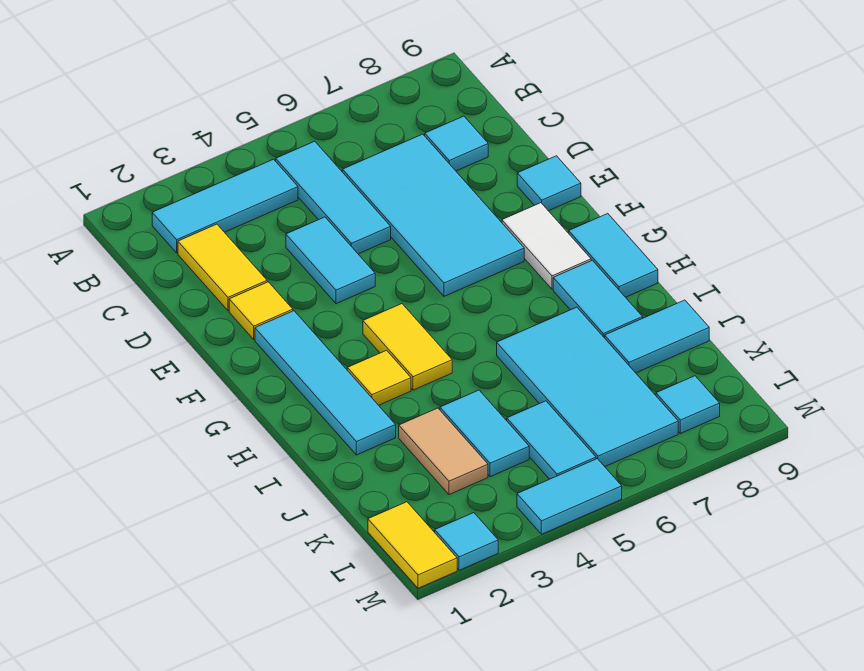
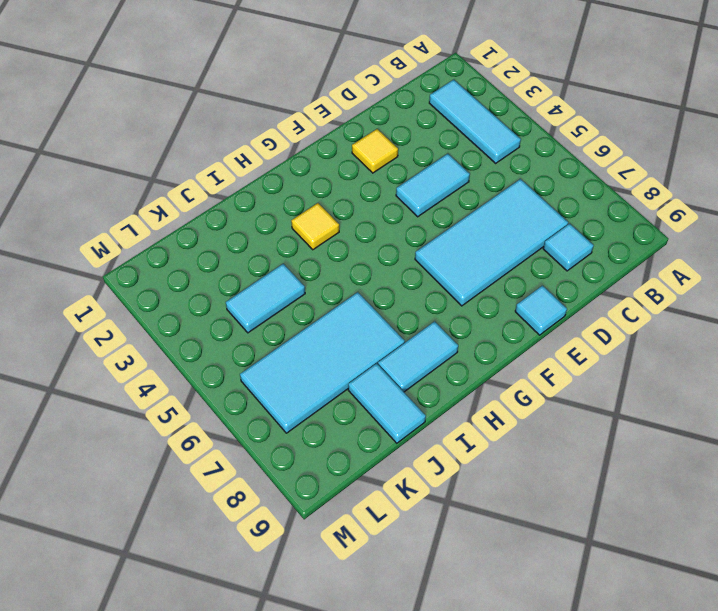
none -> cyan tile B5:D5 level 1
none -> yellow tile C2:D2 level 1
none -> cyan tile F2:I2 level 1

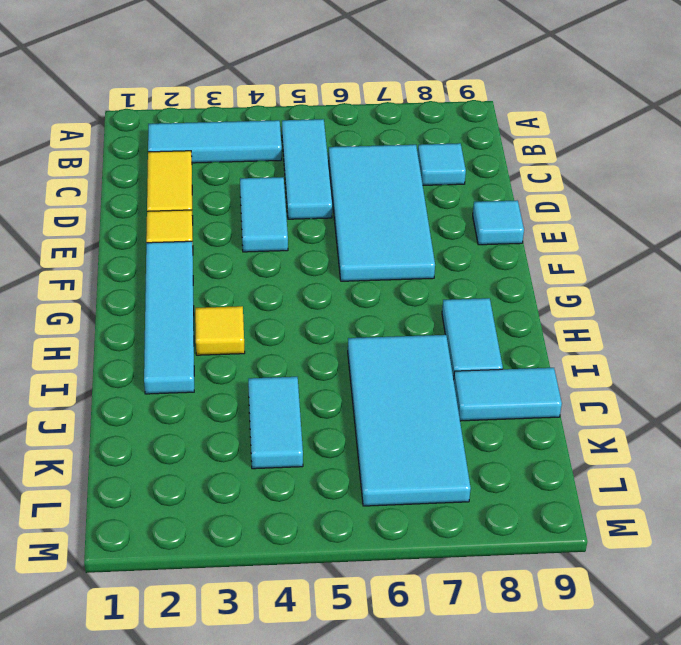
none -> white tile F8:G8 level 1
none -> yellow tile G4:H4 level 1
none -> cyan tile G9:H9 level 1

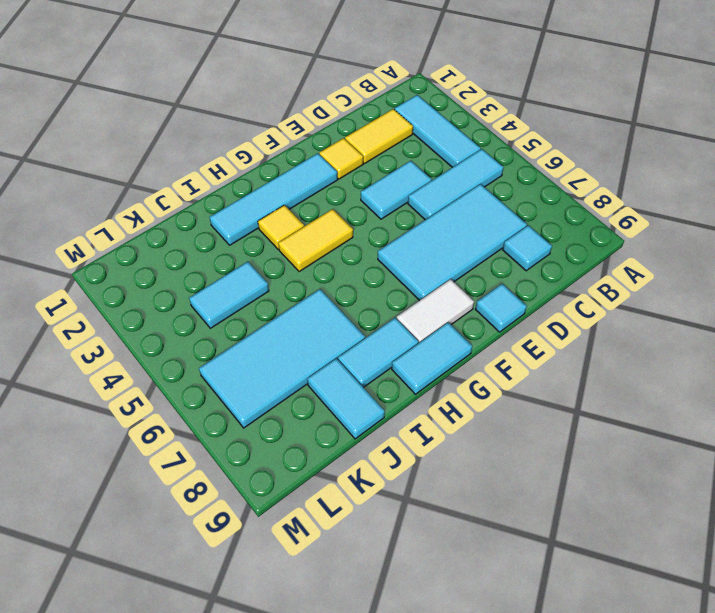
none -> tan tile J3:K3 level 1
none -> cyan tile K5:L5 level 1
none -> yellow tile L1:M1 level 1

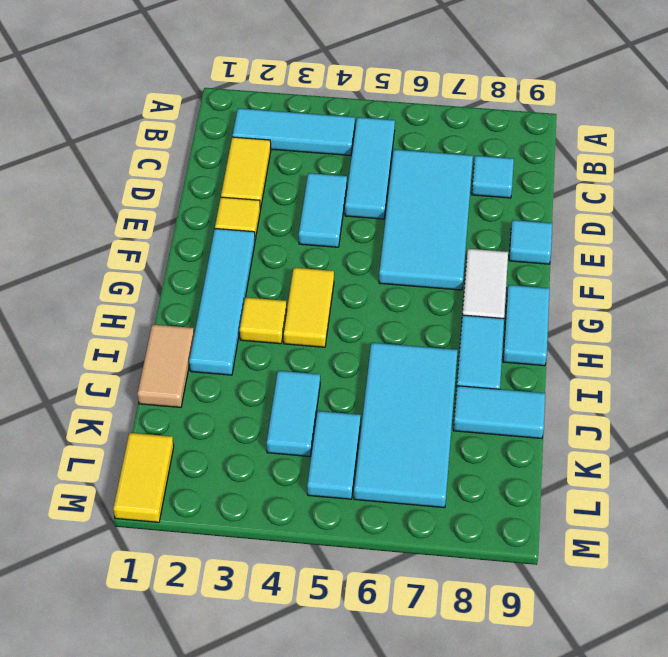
tan tile I1:J1 level 1 -> tan tile J3:K3 level 1
none -> cyan tile L8 level 1
none -> cyan tile M2 level 1
none -> cyan tile M4:M5 level 1

